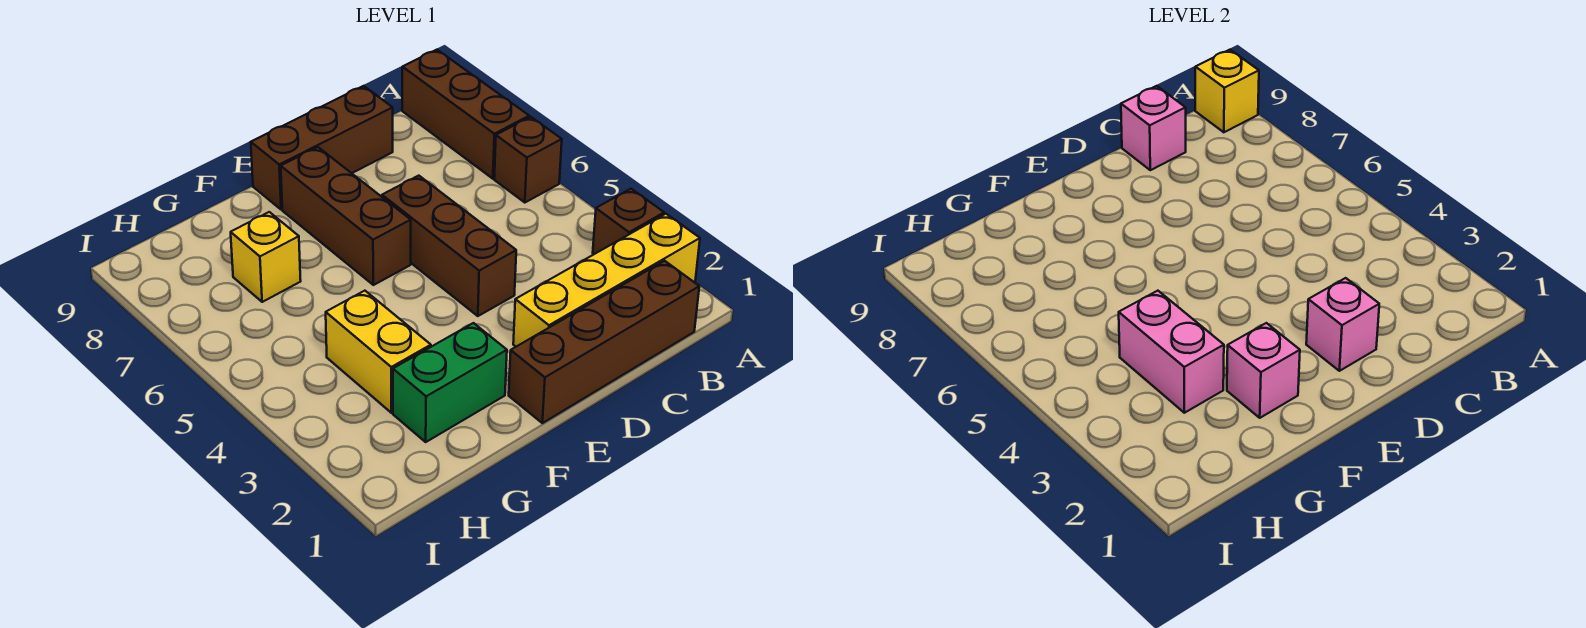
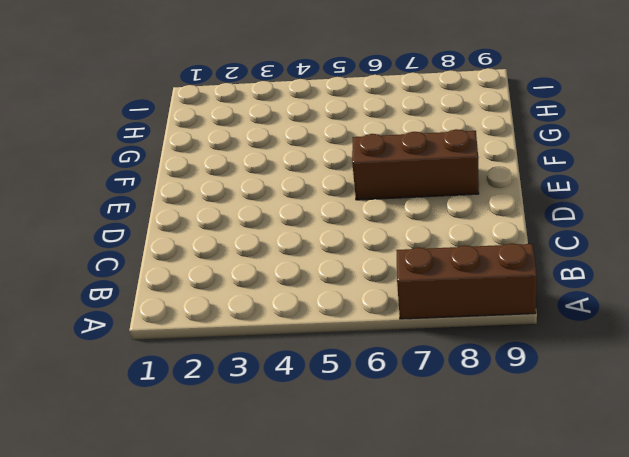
none -> yellow brick A2:D2 level 1
none -> brown brick A3 level 1
none -> brown brick A6 level 1

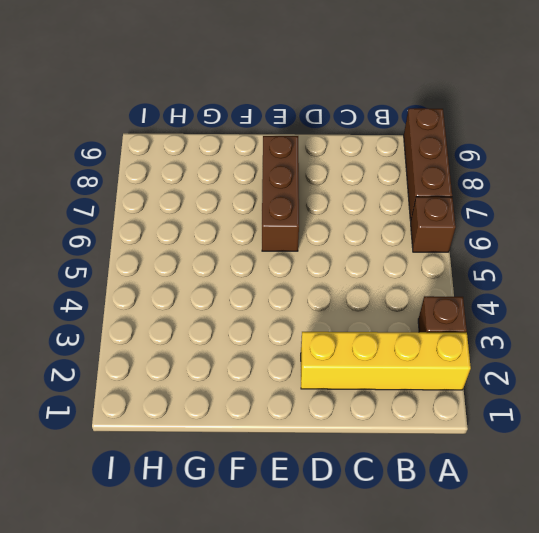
none -> brown brick B1:E1 level 1
none -> brown brick C9:E9 level 1
none -> brown brick D4:D6 level 1

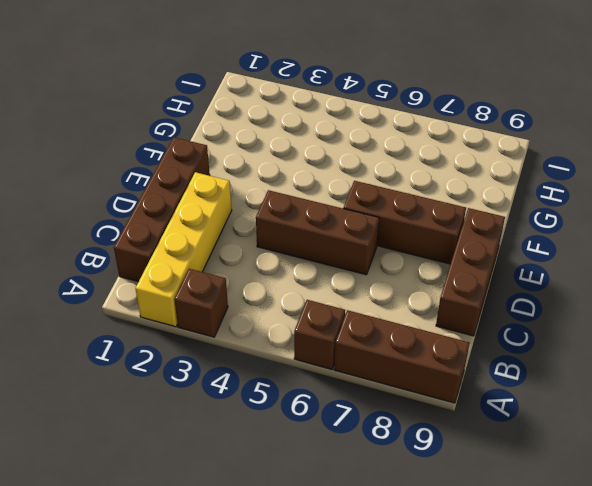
none -> green brick F2:G2 level 1
none -> yellow brick G3:G4 level 1
none -> yellow brick G7 level 1

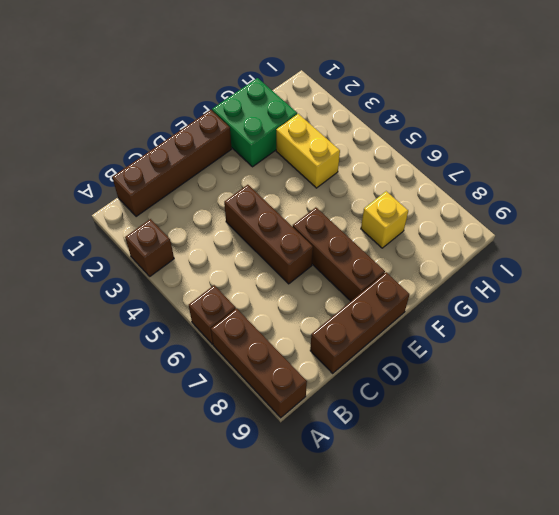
green brick F1:G2 level 1 -> green brick F2:G2 level 1
none -> yellow brick A2:D2 level 1
none -> yellow brick A9 level 2
none -> pink brick C9 level 2

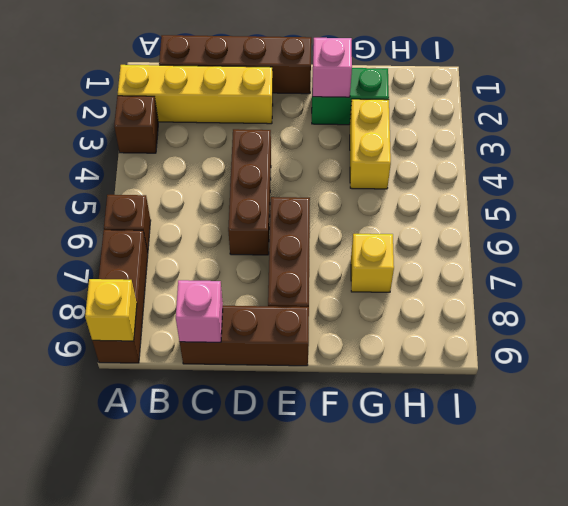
none -> pink brick D2 level 2
none -> pink brick G3:G4 level 2

